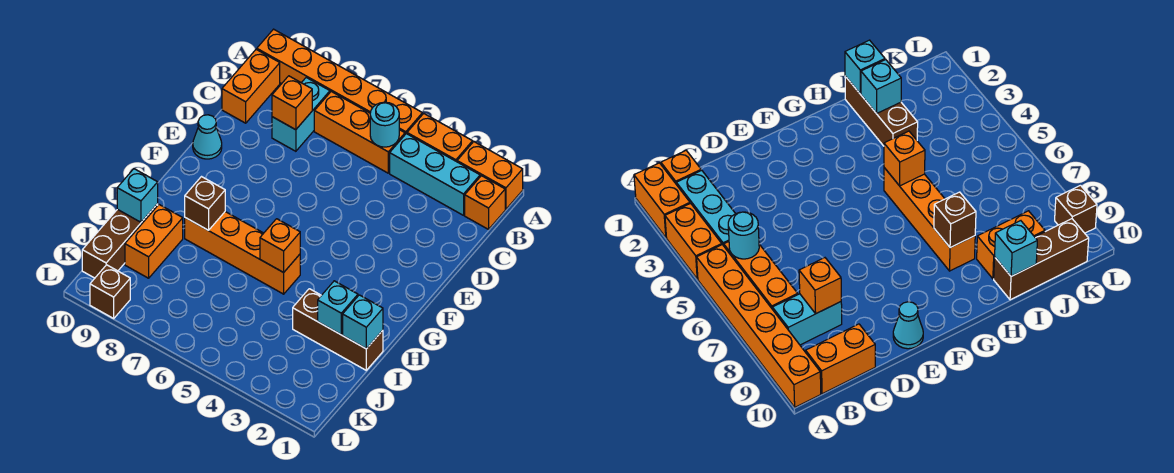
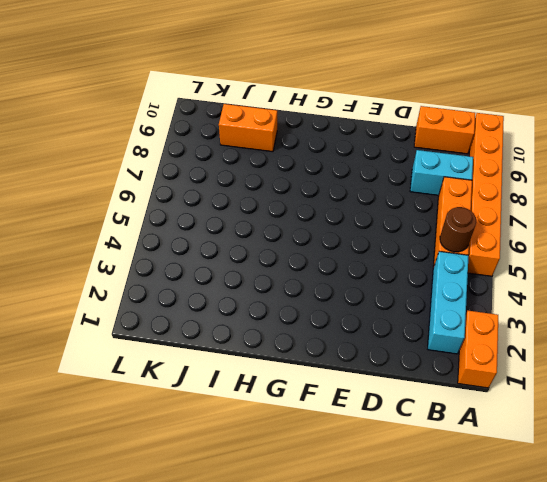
brown round brick B5 level 2 -> cyan round brick B5 level 2
none -> orange brick A3:A4 level 1
none -> orange brick B1 level 1
none -> cyan cone E10 level 1

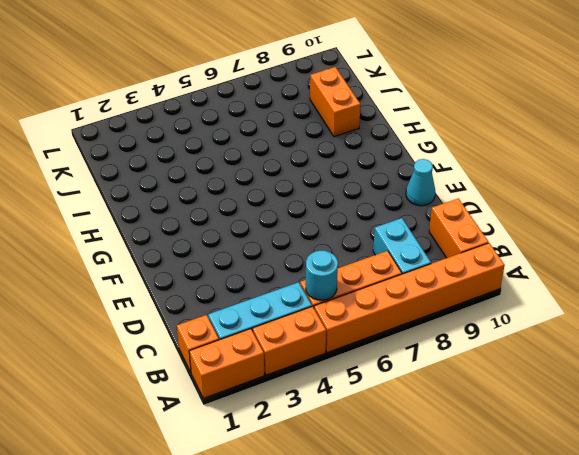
none -> orange brick H5:H8 level 1
none -> brown brick I1:I3 level 1
none -> brown brick I10:K10 level 1

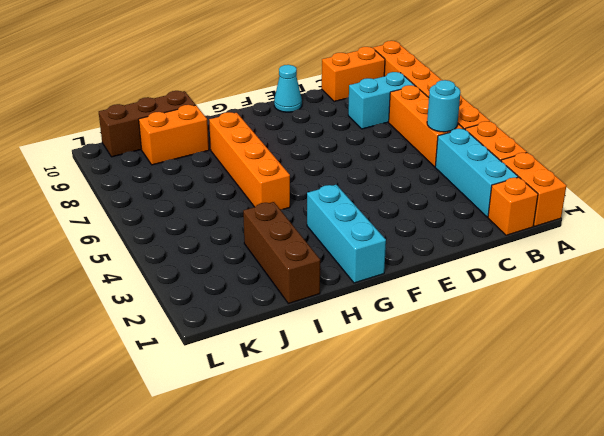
cyan brick G1:G3 level 1 -> none
none -> brown brick L9 level 1
none -> orange brick C8 level 2
none -> orange brick H5 level 2

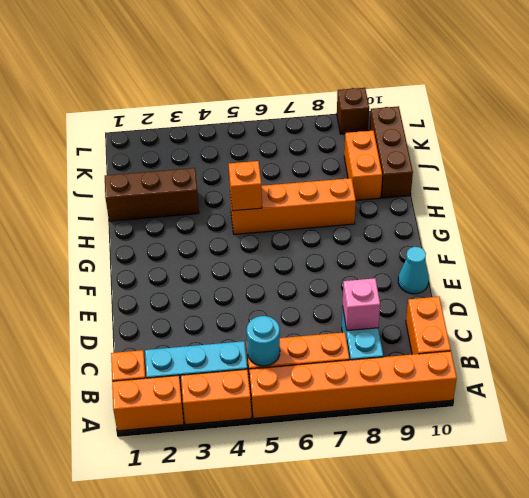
pink brick C8 level 2 -> orange brick C8 level 2
none -> brown brick H8 level 2
none -> cyan brick I1 level 2
none -> cyan brick I2 level 2

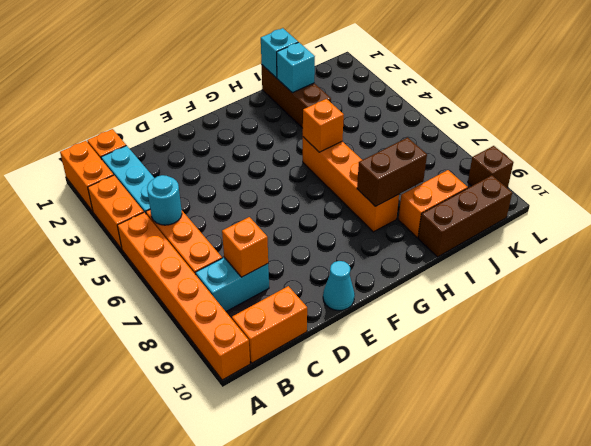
brown brick H8:I8 level 2 -> brown brick H8 level 2
none -> cyan brick I10 level 2

